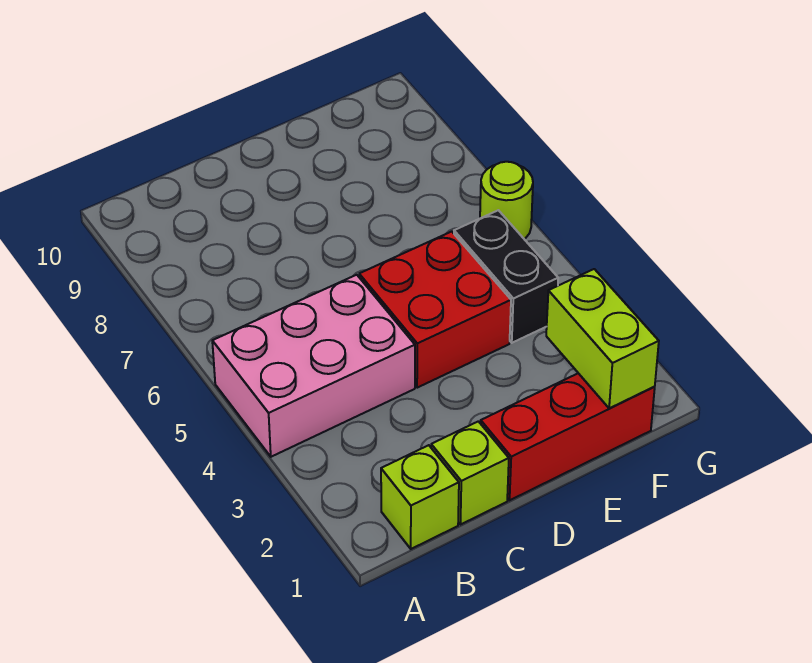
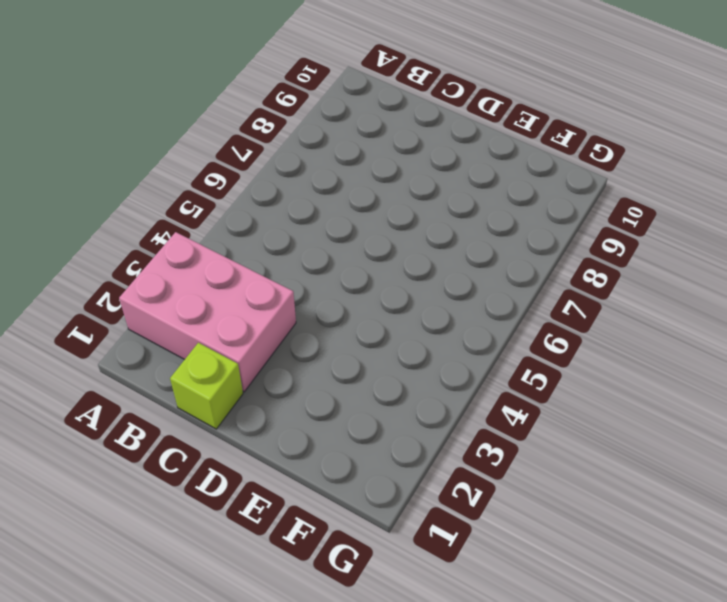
pink brick A2:C3 level 1 -> pink brick A4:C5 level 1
none -> lime brick B1 level 1
none -> red brick D1:F1 level 1

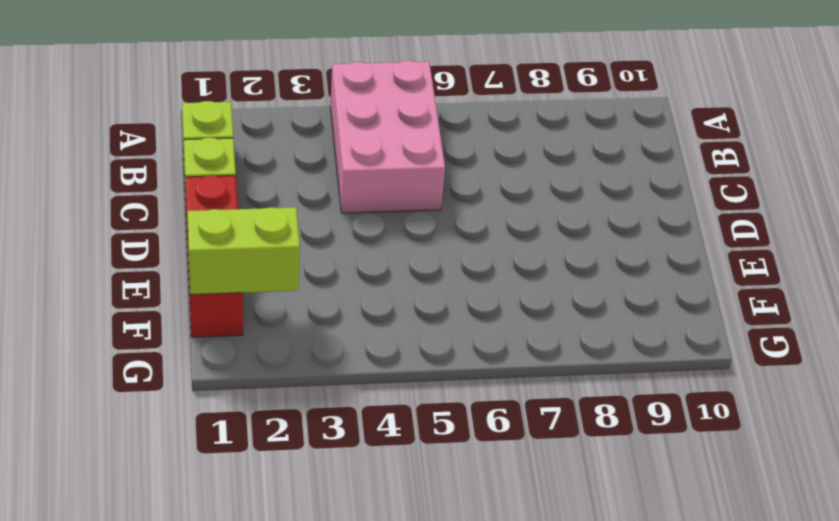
none -> red brick D4:E5 level 1
none -> black brick F4:F5 level 1

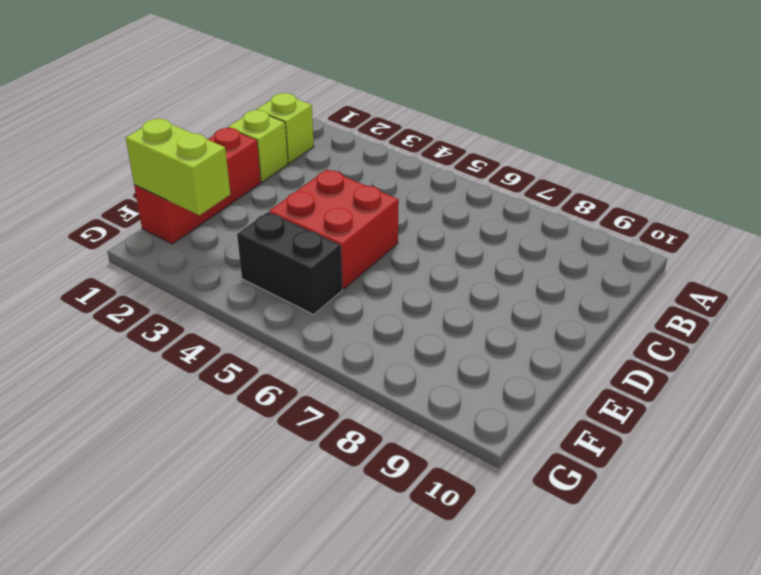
none -> pink brick A4:C5 level 1
none -> lime round brick G6 level 1

